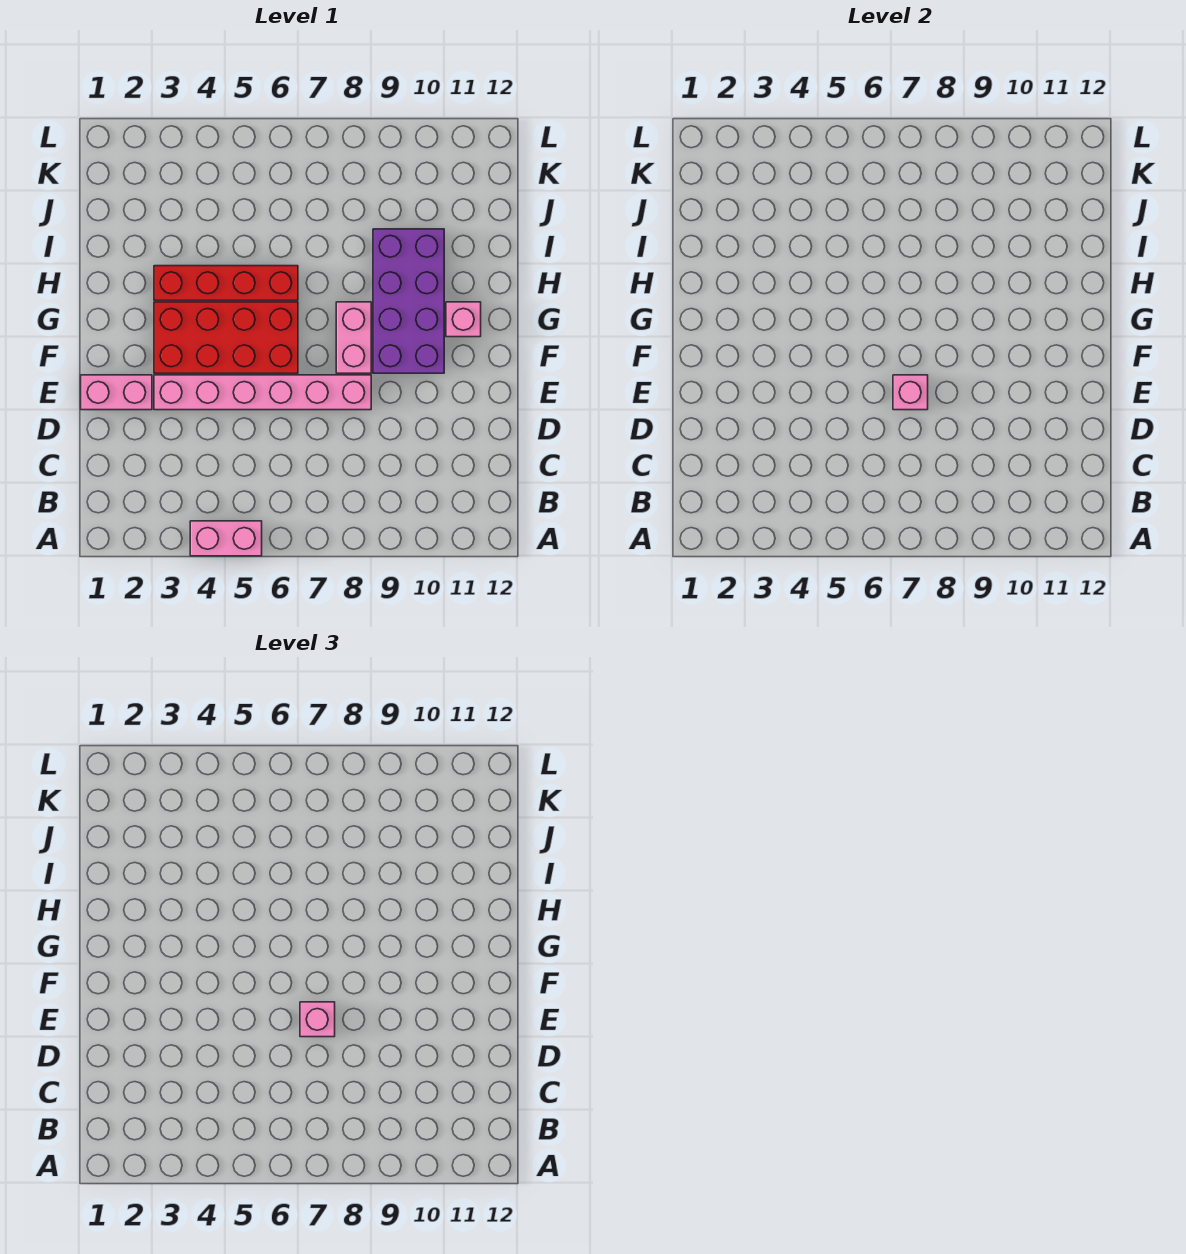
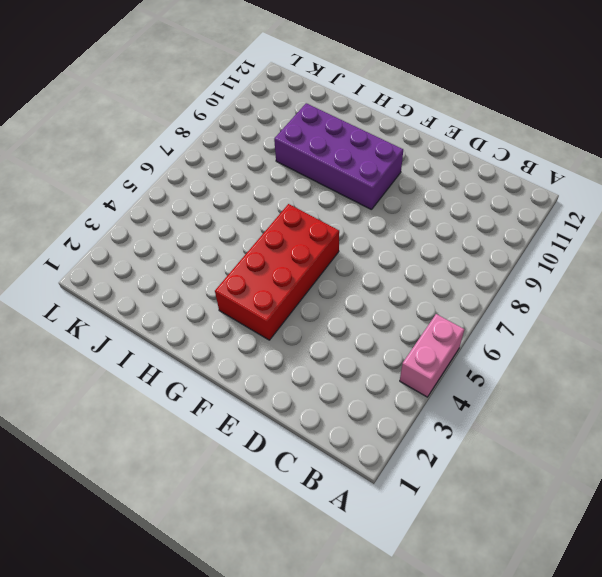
none -> pink brick E1:E2 level 1
none -> pink brick E3:E8 level 1

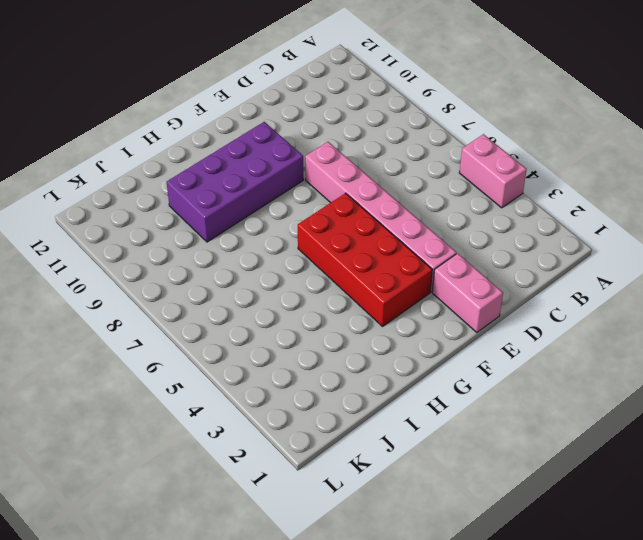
none -> pink brick F8:G8 level 1
none -> pink brick G11 level 1

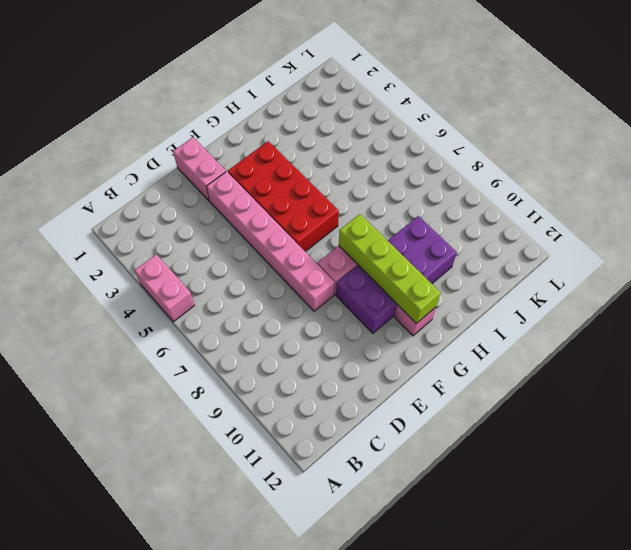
lime brick G8:G11 level 2 -> none
none -> red brick H3:H6 level 1
none -> pink brick E7 level 2

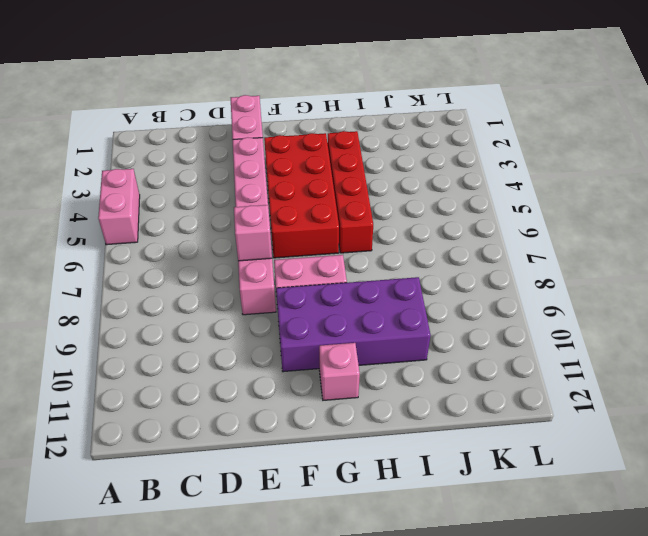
none -> pink brick E7 level 3

